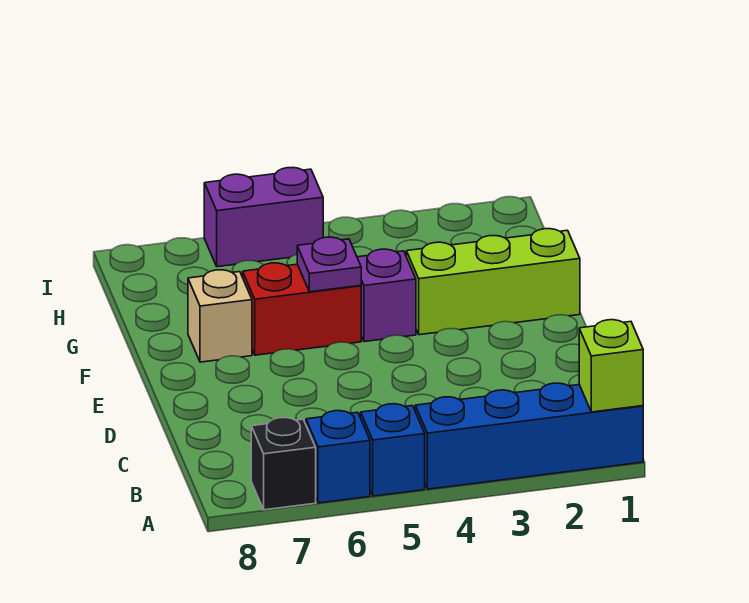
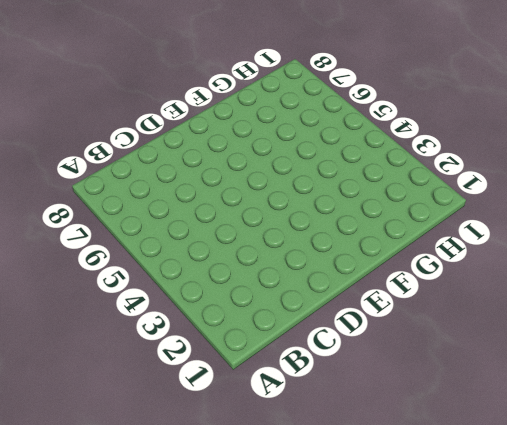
none -> blue brick A1:A4 level 1
none -> blue brick A5 level 1

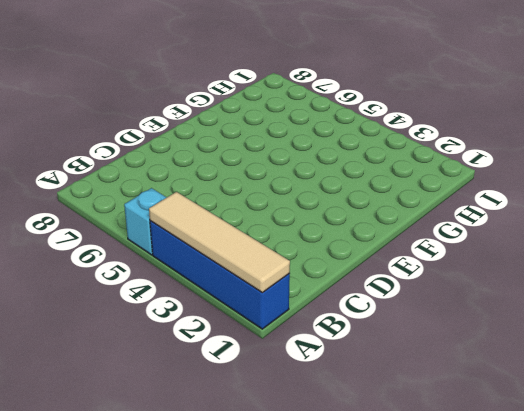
tan tile A1:A4 level 2 -> lime brick A1 level 2
cyan brick A5 level 1 -> blue brick A5 level 1
none -> blue brick A6 level 1
none -> black brick A7 level 1

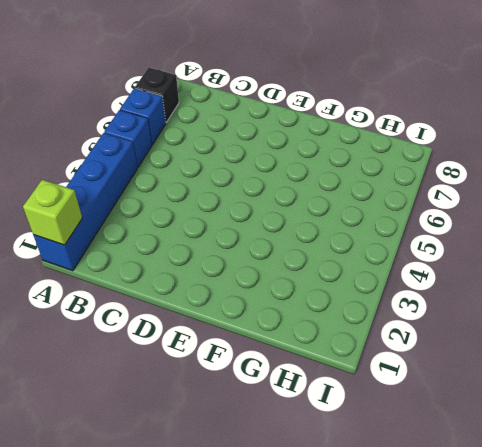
none -> lime brick F1:F3 level 1
none -> purple brick F4 level 1

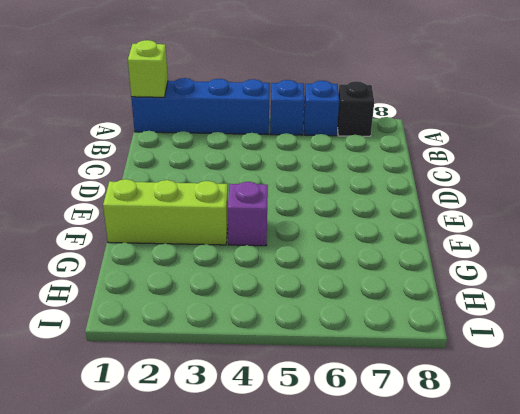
none -> red brick F5:F6 level 1
none -> tan brick F7 level 1

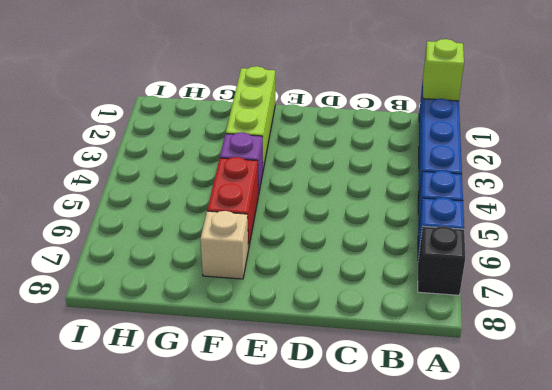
none -> purple brick I5:I6 level 1
none -> purple plate F5 level 2

